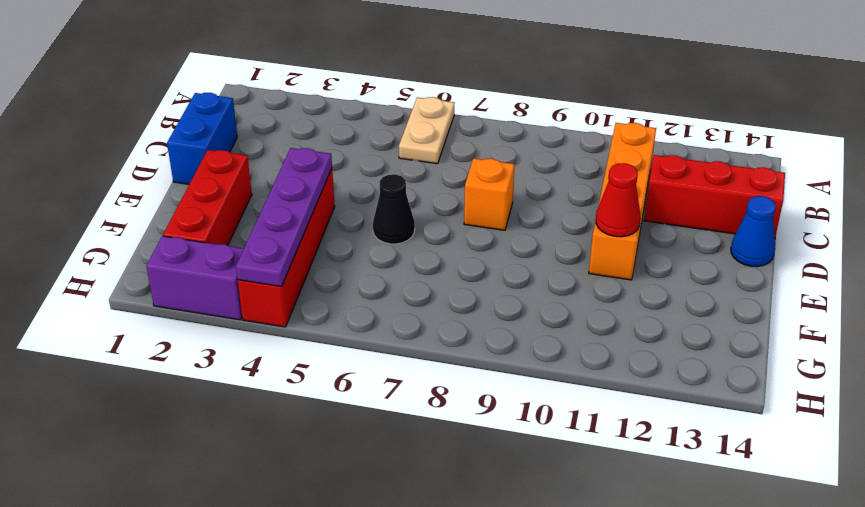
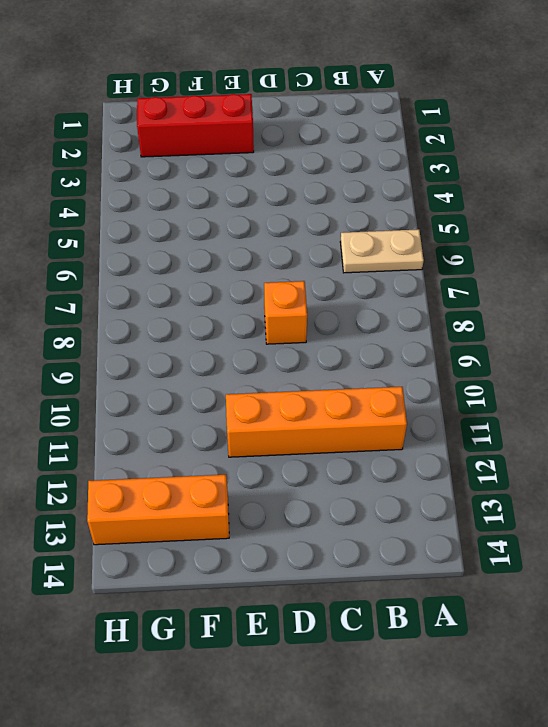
orange brick F13:H13 level 1 -> none
none -> blue brick C1:D1 level 1
none -> red brick C12:C14 level 1
none -> blue cone D14 level 1

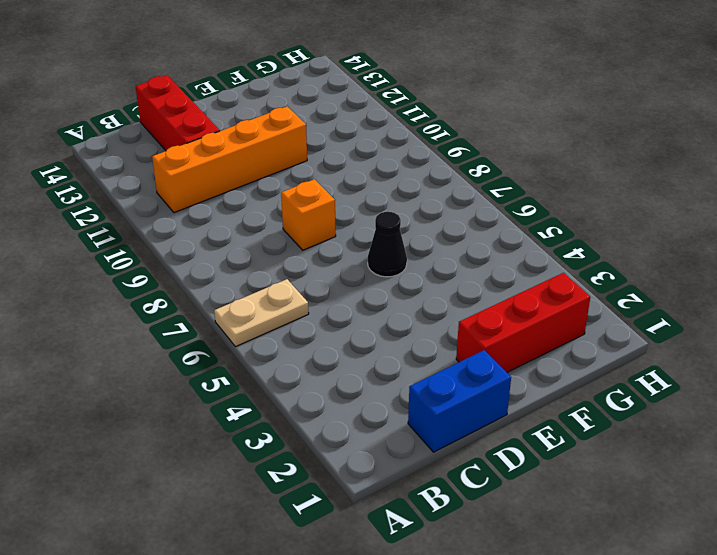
none -> blue cone D14 level 1
none -> red brick E4:H4 level 1
none -> purple brick H2:H3 level 1

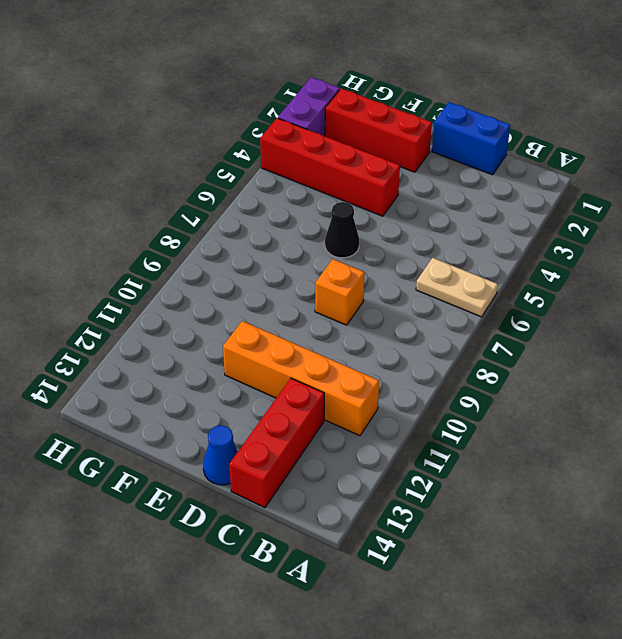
none -> purple plate E4:H4 level 2
none -> red cone E11 level 2

